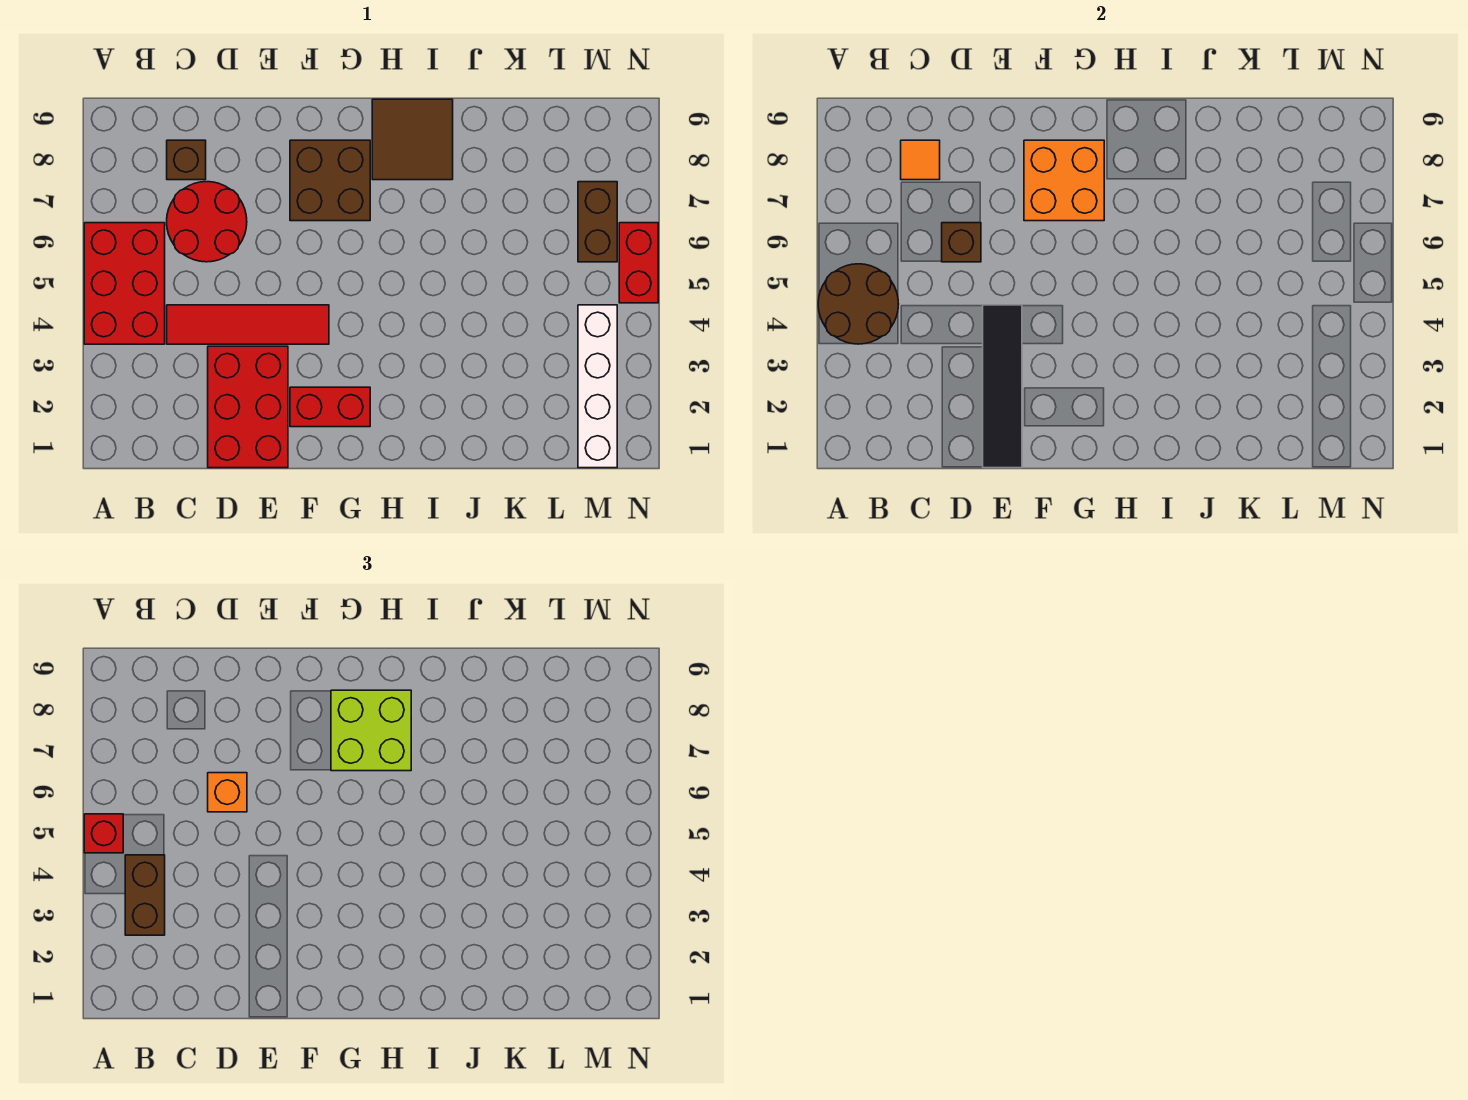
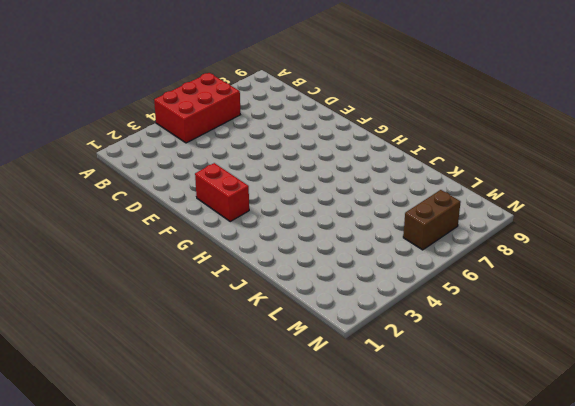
none -> red tile C4:F4 level 1
none -> red round brick C6:D7 level 1
none -> brown brick C8 level 1

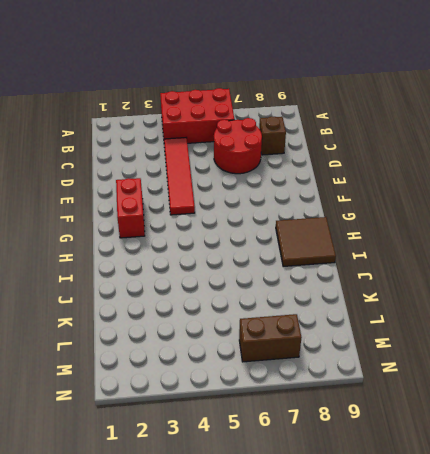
none -> red brick D1:E3 level 1
none -> brown brick F7:G8 level 1
none -> white brick M1:M4 level 1

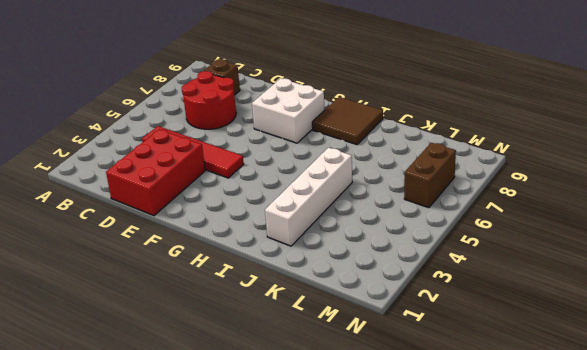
white brick F7:G8 level 1 -> brown brick F7:G8 level 1
white brick J2:J5 level 1 -> white brick M1:M4 level 1
none -> red brick A4:B6 level 1
none -> red brick F2:G2 level 1
none -> red brick N5:N6 level 1

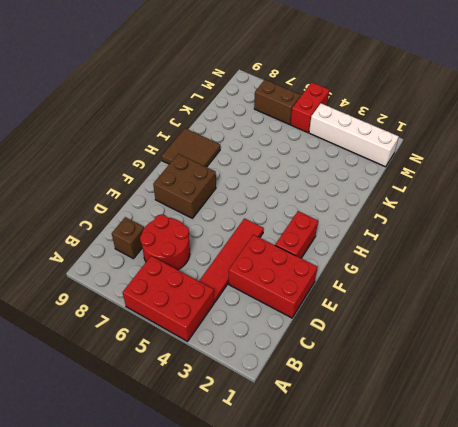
red brick M5:N5 level 1 -> red brick N5:N6 level 1
none -> brown round brick A4:B5 level 2
none -> orange tile C8 level 2
none -> brown brick D6 level 2

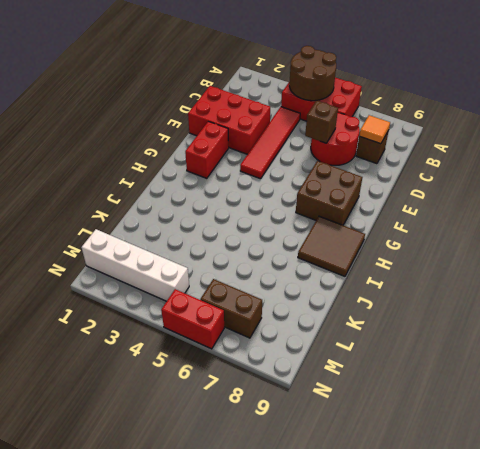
none -> black tile E1:E4 level 2
none -> orange brick F7:G8 level 2
none -> red brick A5 level 3

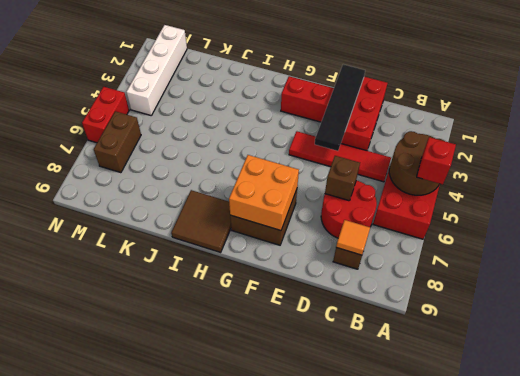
none -> brown brick B3:B4 level 3
none -> orange brick D6 level 3
none -> lime brick G7:H8 level 3

